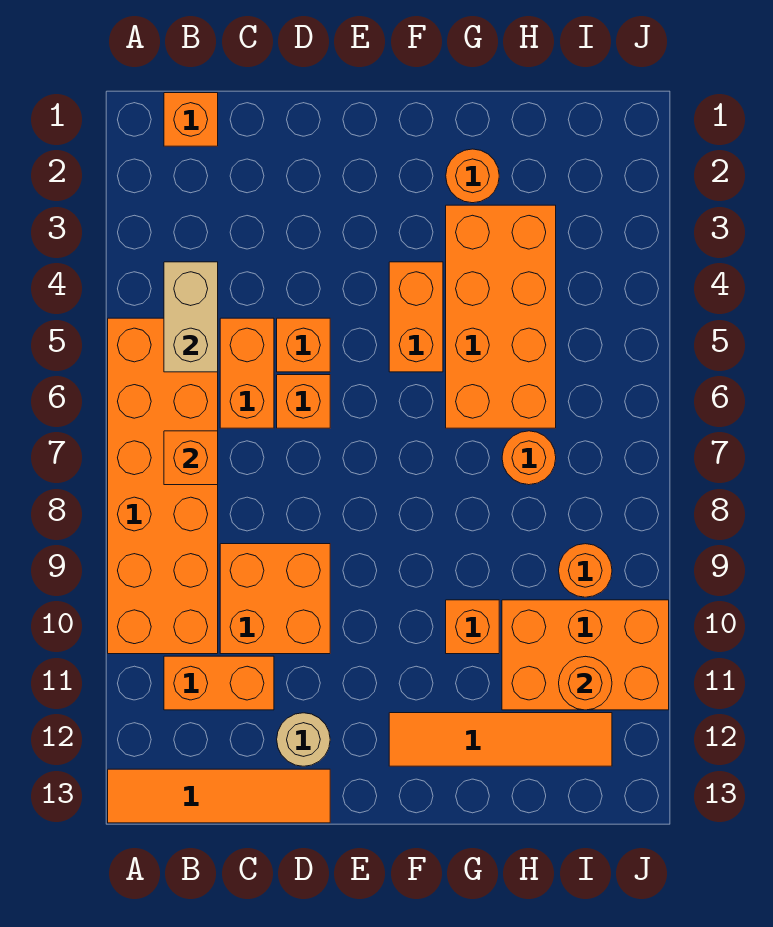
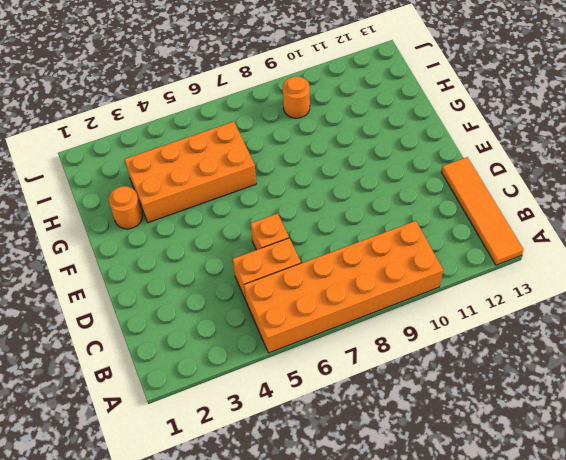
none -> orange brick B1 level 1
none -> orange brick B11:C11 level 1
none -> orange brick C9:D10 level 1

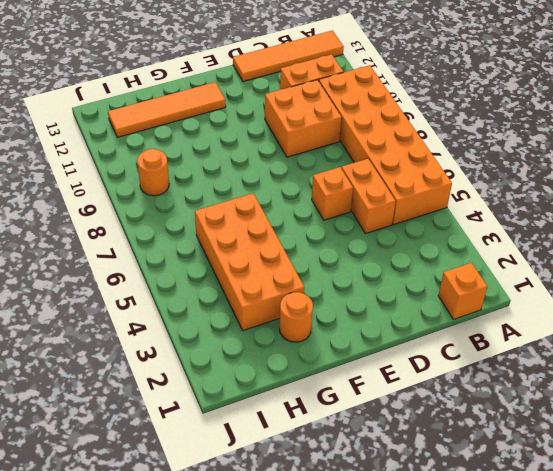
none -> orange brick D5 level 1
none -> tan round brick D12 level 1
none -> orange brick F4:F5 level 1

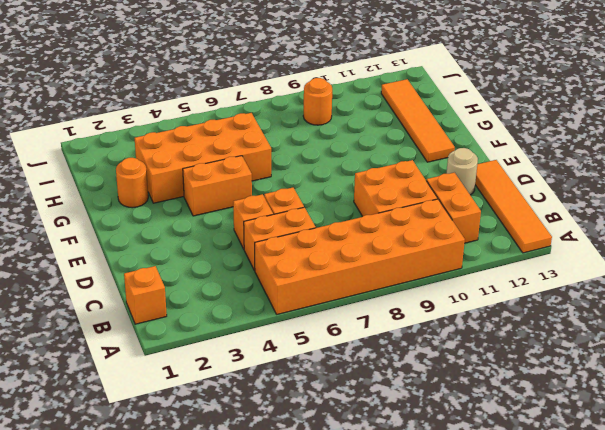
none -> orange brick G10 level 1
none -> orange round brick H7 level 1
none -> orange brick H10:J11 level 1

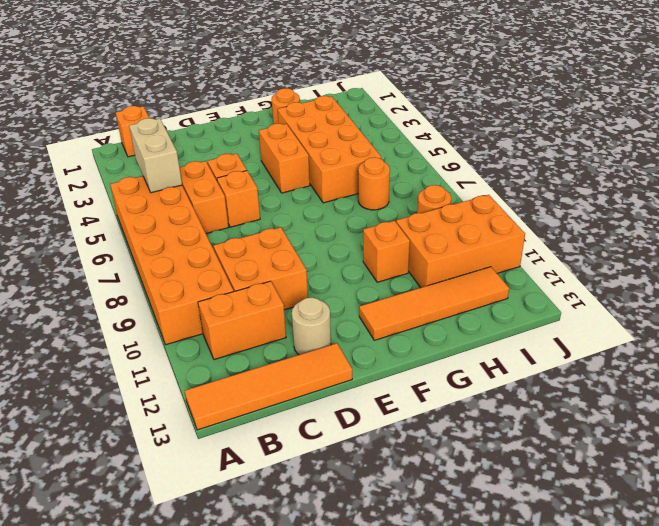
none -> orange brick B7 level 2
none -> orange round brick I11 level 2

